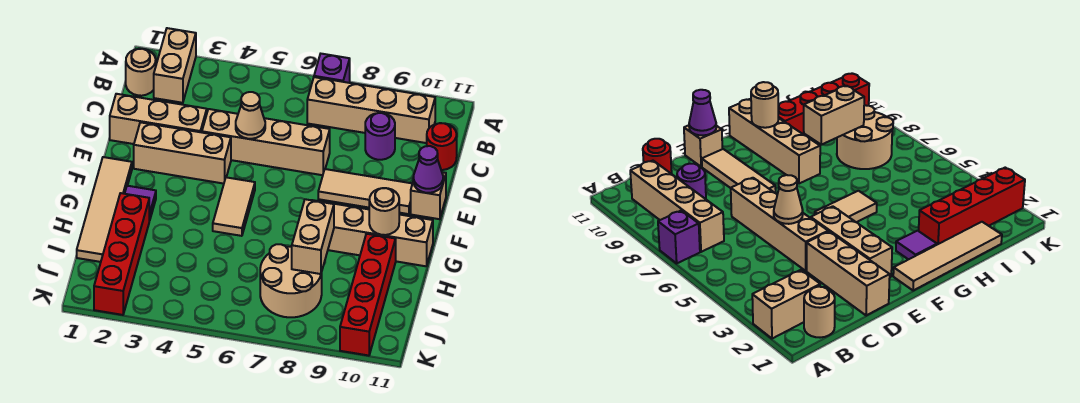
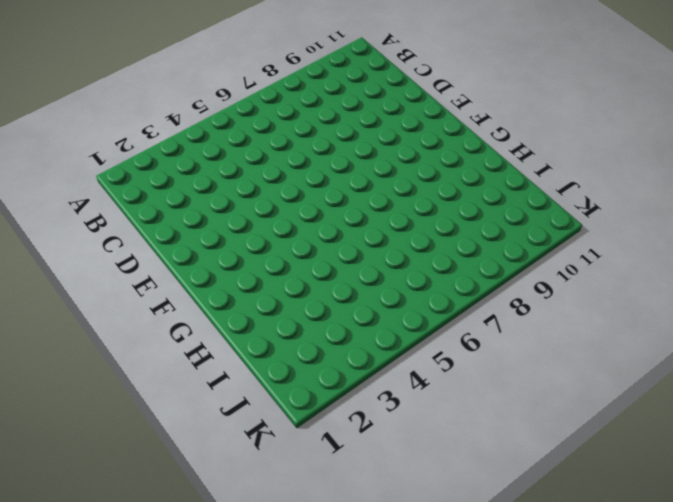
none -> tan brick A2:B2 level 1
none -> purple brick A7 level 1
none -> tan round brick B1 level 1

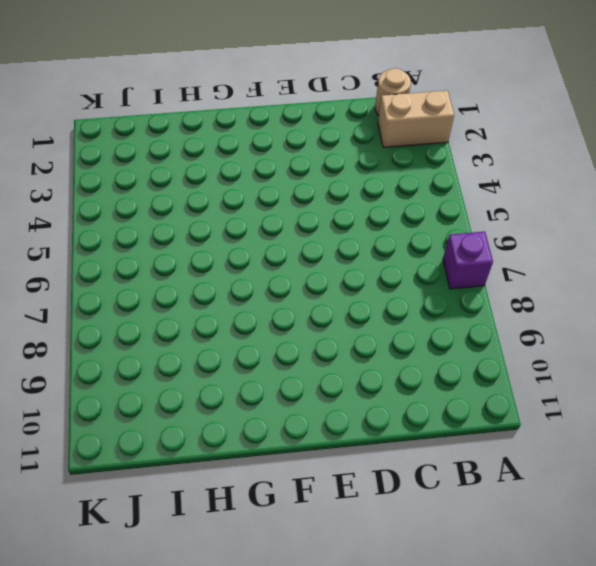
none -> tan brick B7:B10 level 1
none -> purple round brick C9 level 1
none -> red round brick C11 level 1

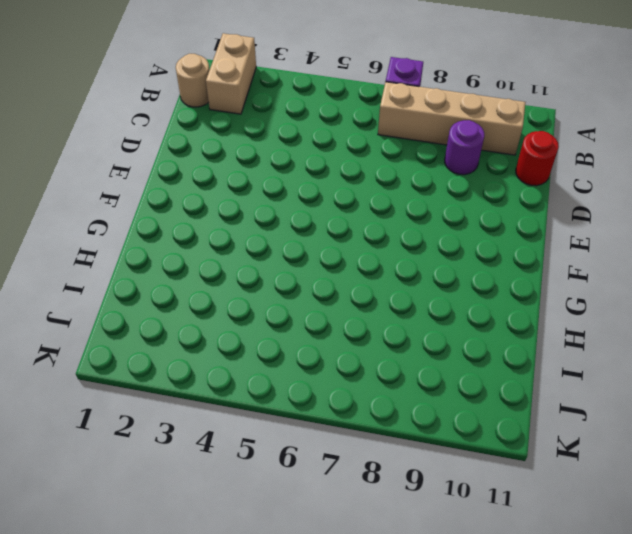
none -> tan brick D1:D3 level 1
none -> tan brick D4:D7 level 1
none -> tan brick E2:E4 level 1

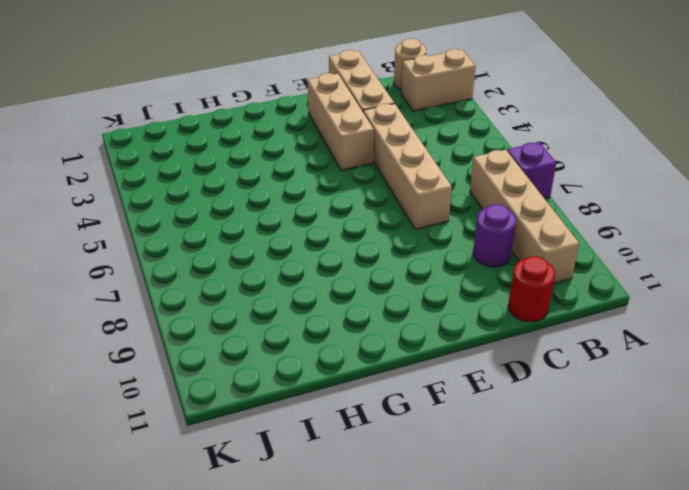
none -> tan tile E8:E10 level 1
none -> tan brick E11 level 1
none -> tan tile F1:I1 level 1

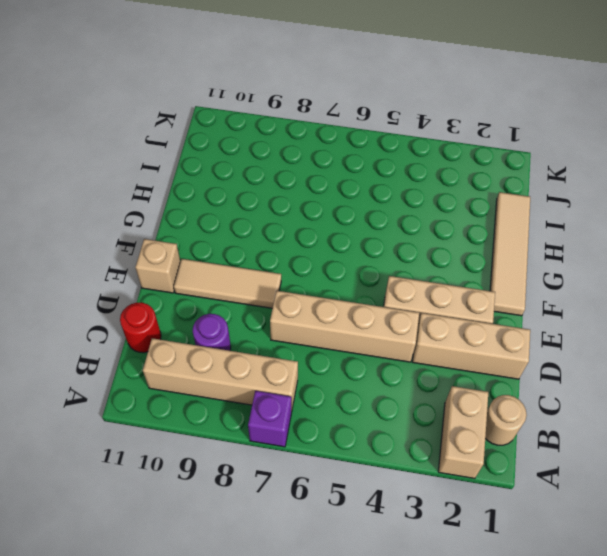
none -> tan tile F5:G5 level 1
none -> purple tile G2 level 1
none -> tan brick G8:G11 level 1

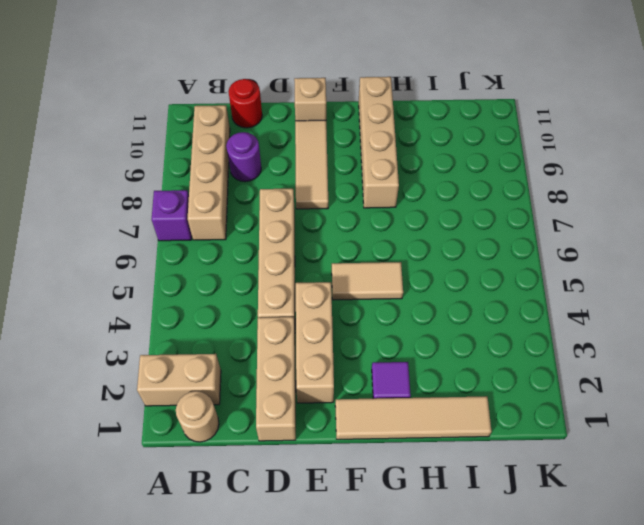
none -> red brick H2:K2 level 1
none -> red brick H10:K10 level 1
none -> tan round brick I7:J8 level 1

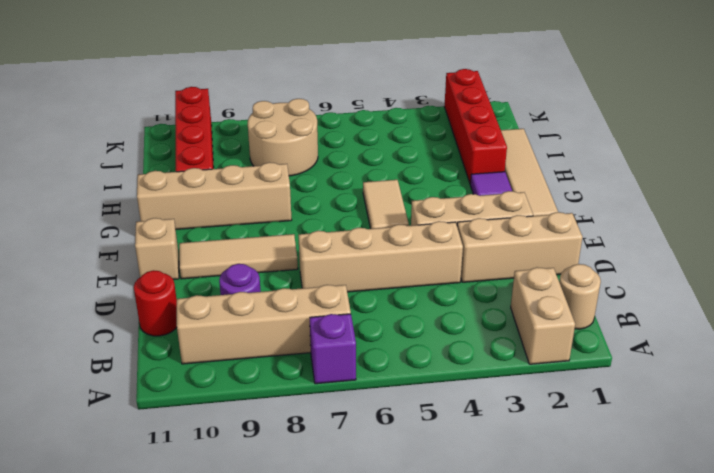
none -> tan cone D5 level 2
none -> purple cone E11 level 2
none -> tan round brick G10 level 2

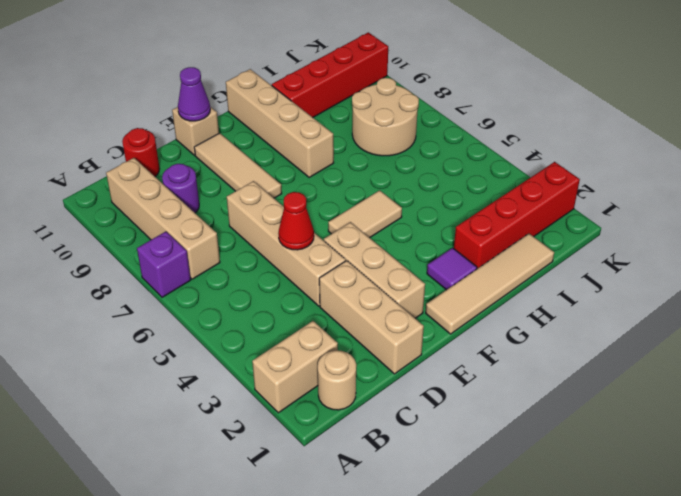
red cone D5 level 2 -> tan cone D5 level 2
none -> tan round brick G10 level 2
none -> tan brick H8:I8 level 2

